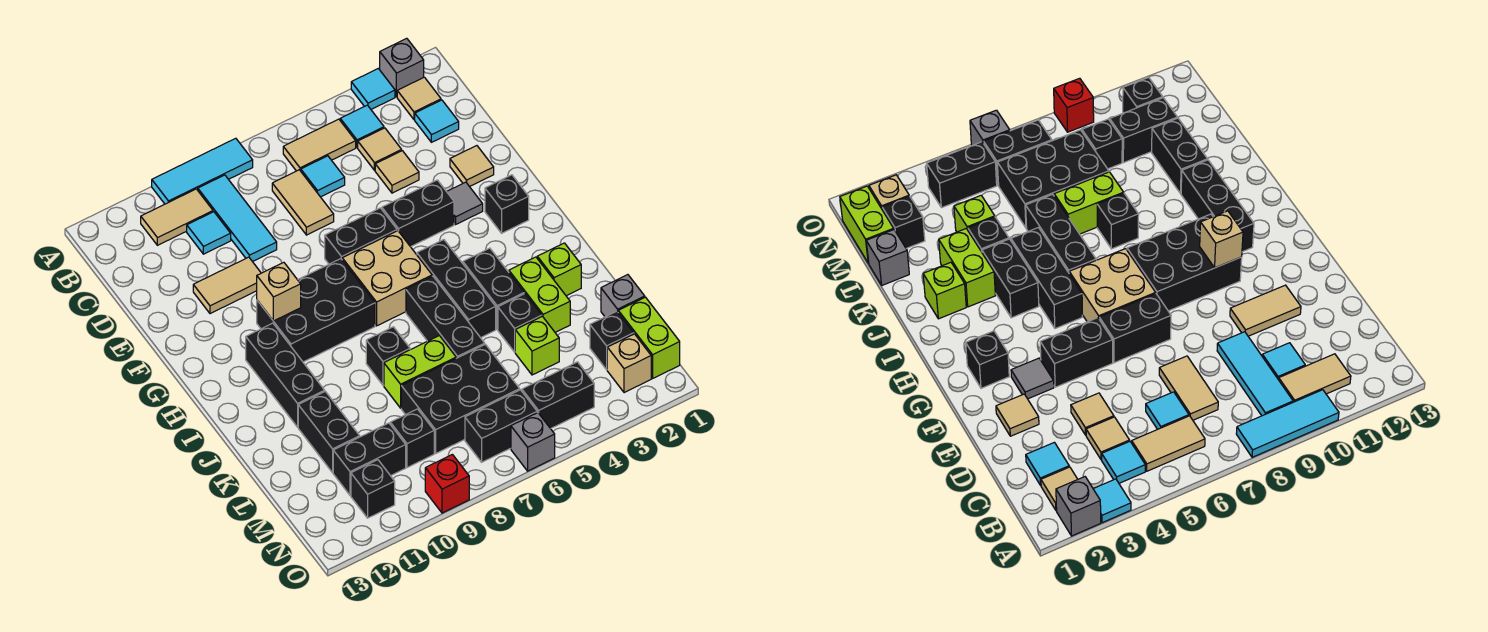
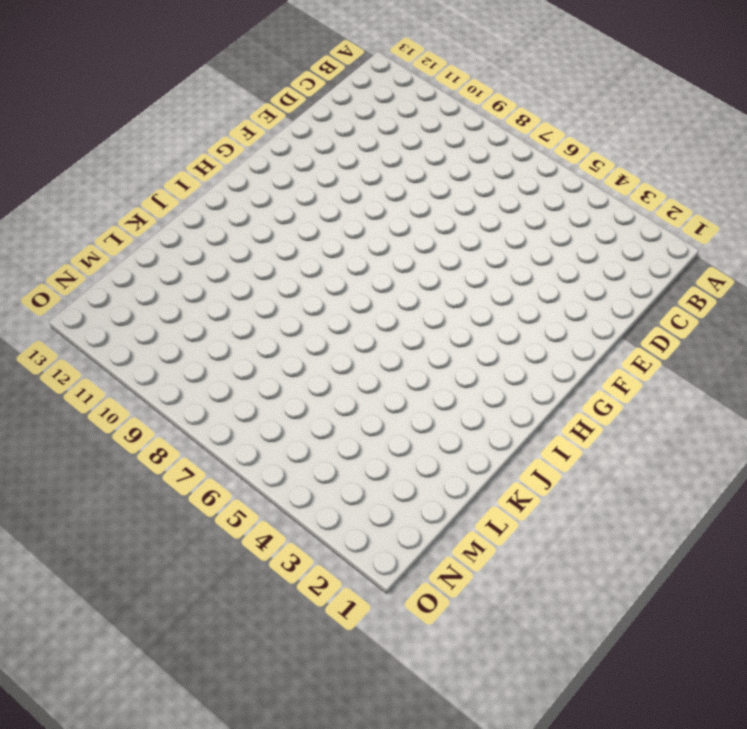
none -> grey brick A2 level 1
none -> cyan tile A3 level 1
none -> cyan tile A8:A10 level 1
none -> tan tile B2 level 1

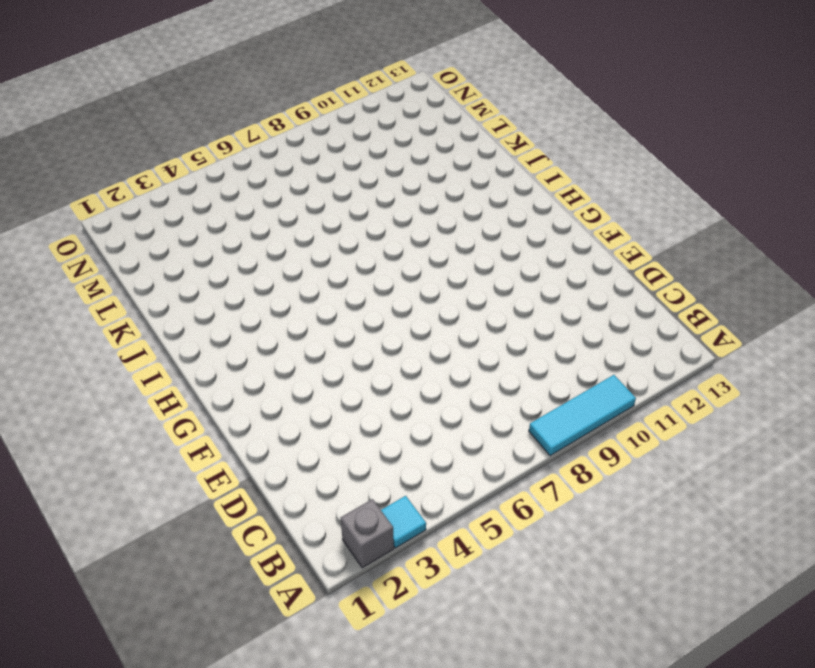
none -> tan tile B2 level 1
none -> cyan tile B4 level 1
none -> tan tile B5:B6 level 1
none -> cyan tile B9:D9 level 1

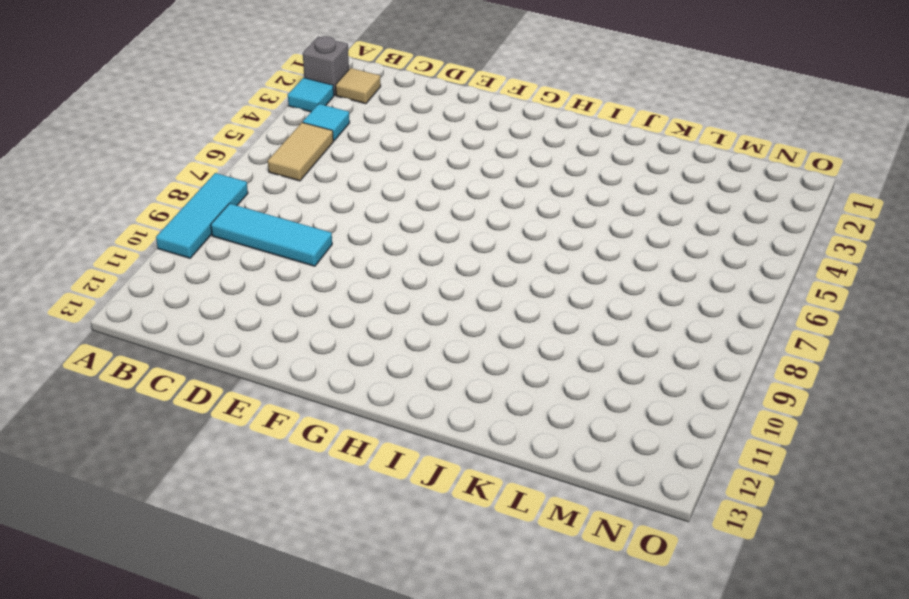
none -> tan tile B10:B11 level 1
none -> cyan tile C2 level 1
none -> tan tile C4 level 1
none -> cyan tile C6 level 1

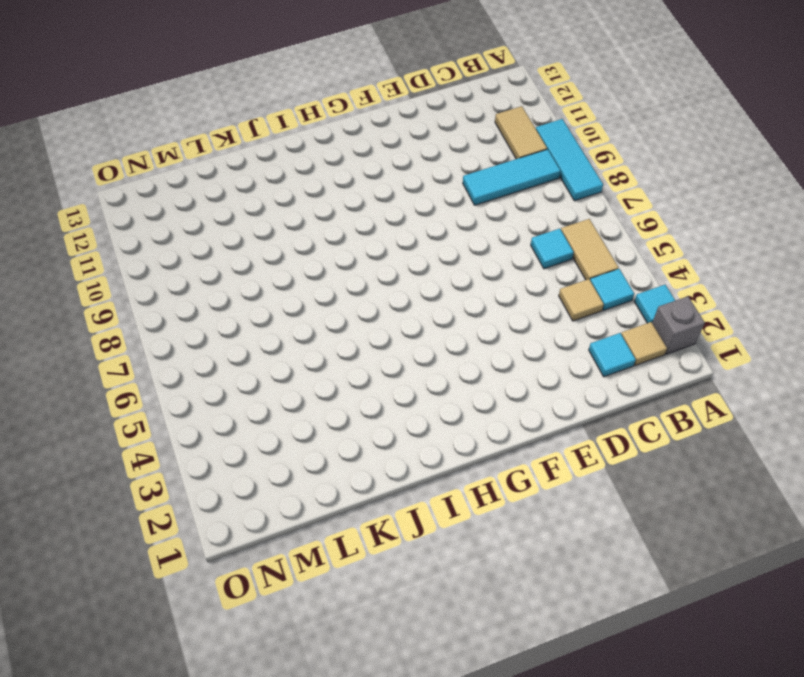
none -> tan tile C7:D7 level 1
none -> cyan tile C10 level 1
none -> tan tile D4 level 1
none -> tan tile E2 level 1

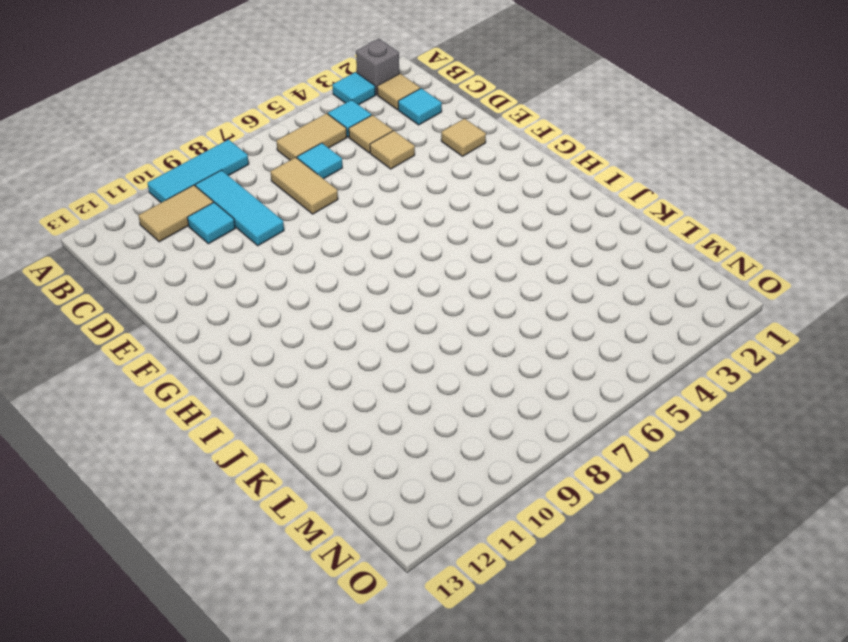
none -> tan tile E10:E11 level 1
none -> grey tile F3 level 1
none -> black brick F4:F5 level 1
none -> black brick F6:F7 level 1

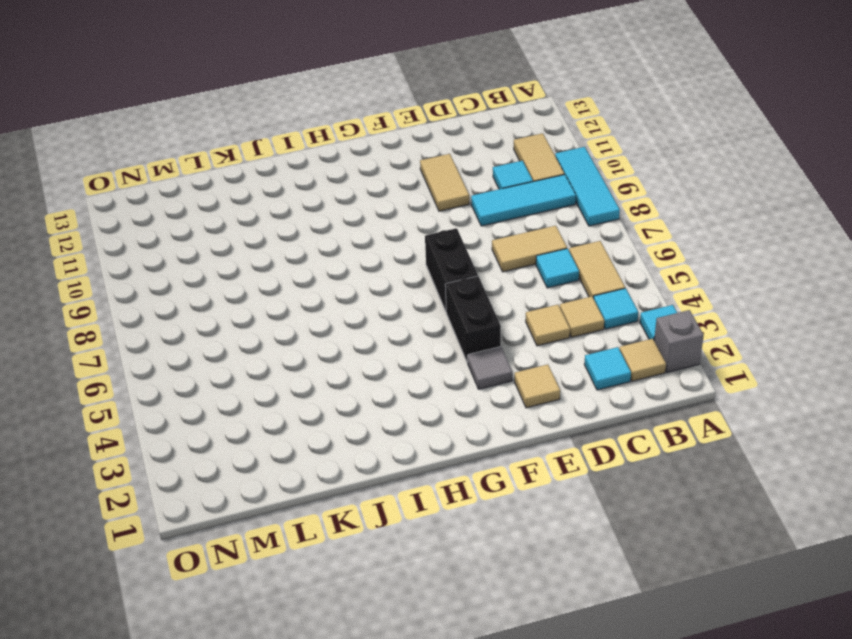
none -> black brick G2 level 1
none -> tan brick G6:H7 level 1
none -> black brick G8:H10 level 1
none -> black brick H5:J5 level 1

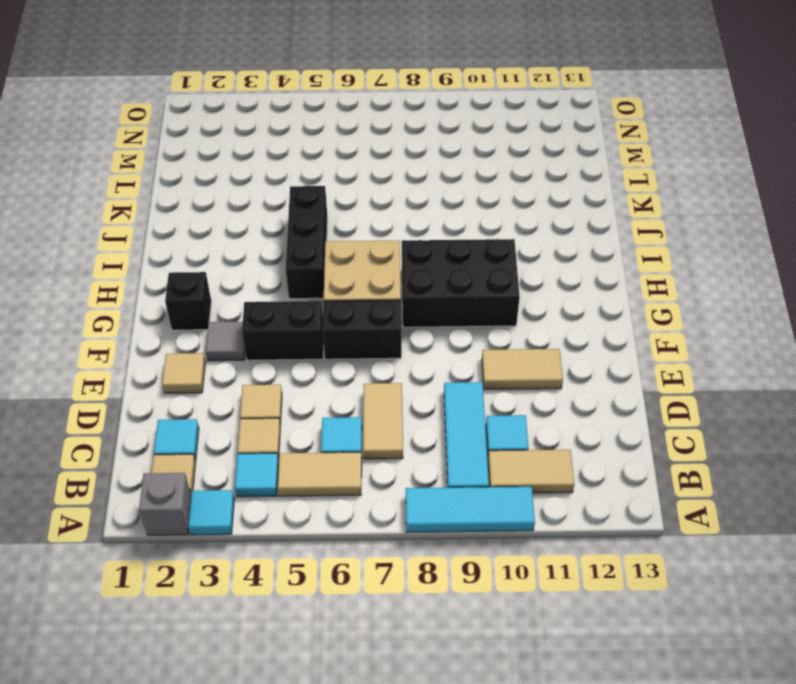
none -> black brick H11:J11 level 1
none -> black brick I4:J4 level 1
none -> black brick I6:K6 level 1
none -> lime brick J2 level 1

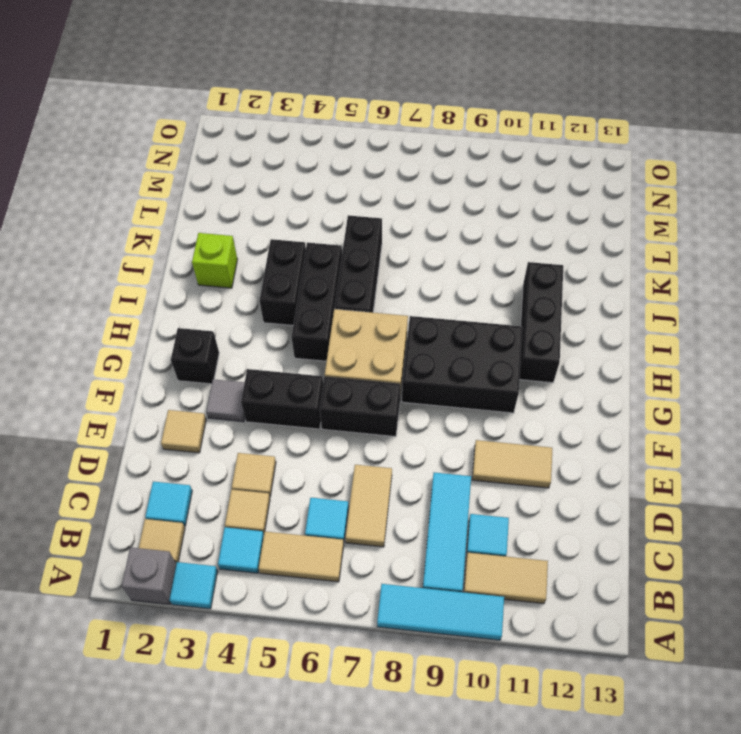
none -> lime brick J3:K3 level 1
none -> black brick J8 level 1
none -> black brick K4 level 1
none -> lime brick K7:K8 level 1

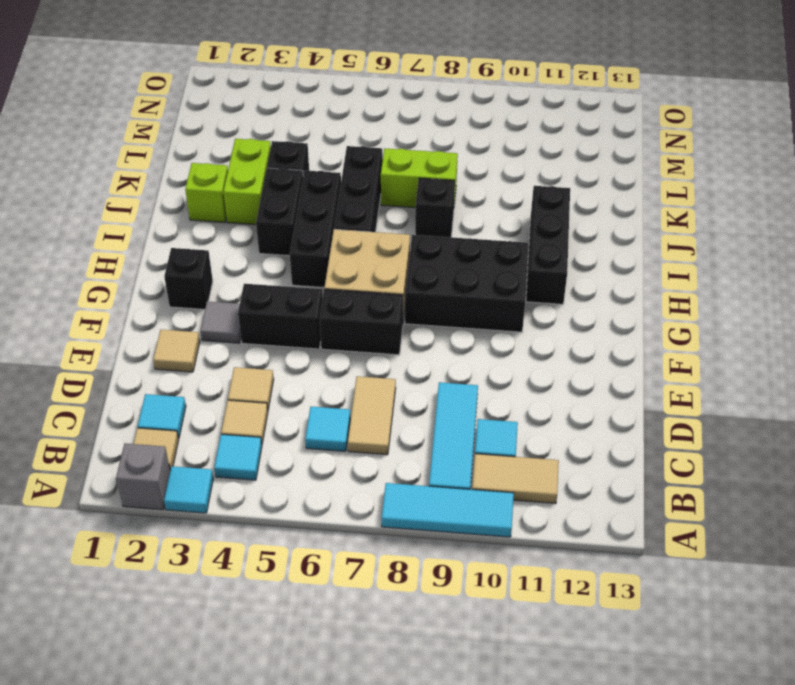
none -> tan tile B5:B6 level 1
none -> tan tile E10:E11 level 1
none -> black brick K11:L11 level 1
none -> grey brick L1 level 1

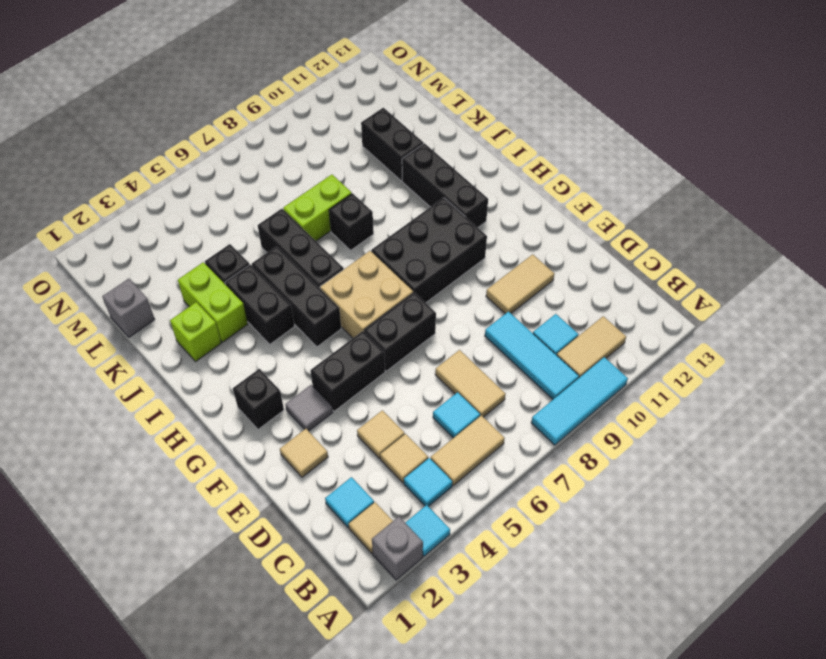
none -> lime brick L4 level 1
none -> black brick L6:M8 level 1
none -> lime brick M1:N1 level 1
none -> black brick M2 level 1

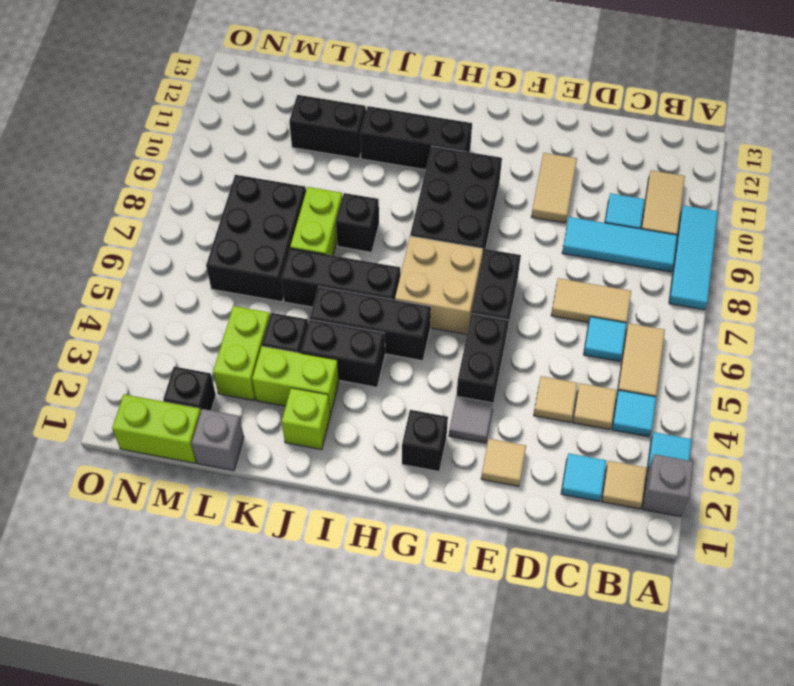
lime brick L3:L4 level 1 -> lime brick L4 level 1
none -> black brick M9 level 1
none -> black brick M10:M11 level 1
none -> tan brick N2 level 1
none -> black brick N4:N5 level 1

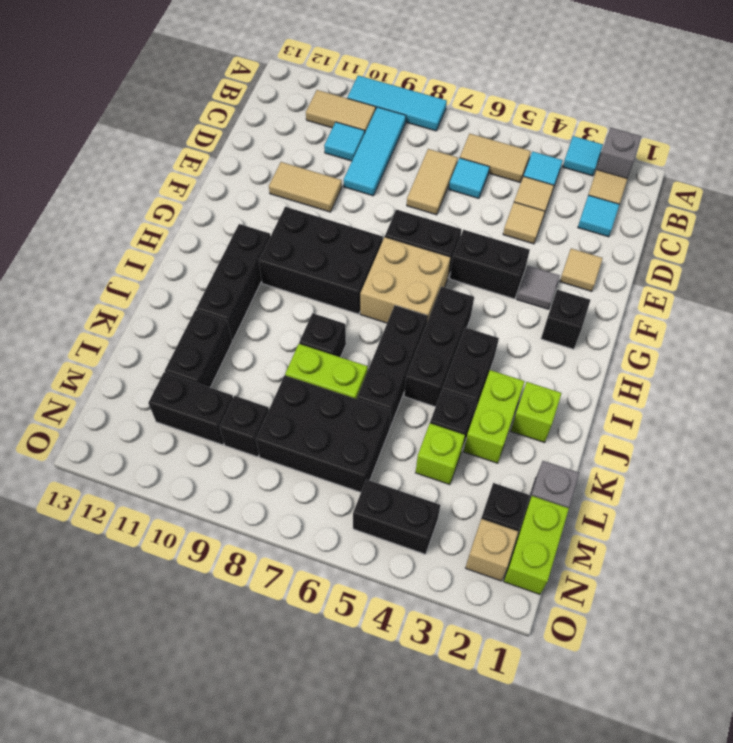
none -> black brick N6:N7 level 1
none -> black brick N11 level 1
none -> grey brick O6 level 1
none -> red brick O9 level 1

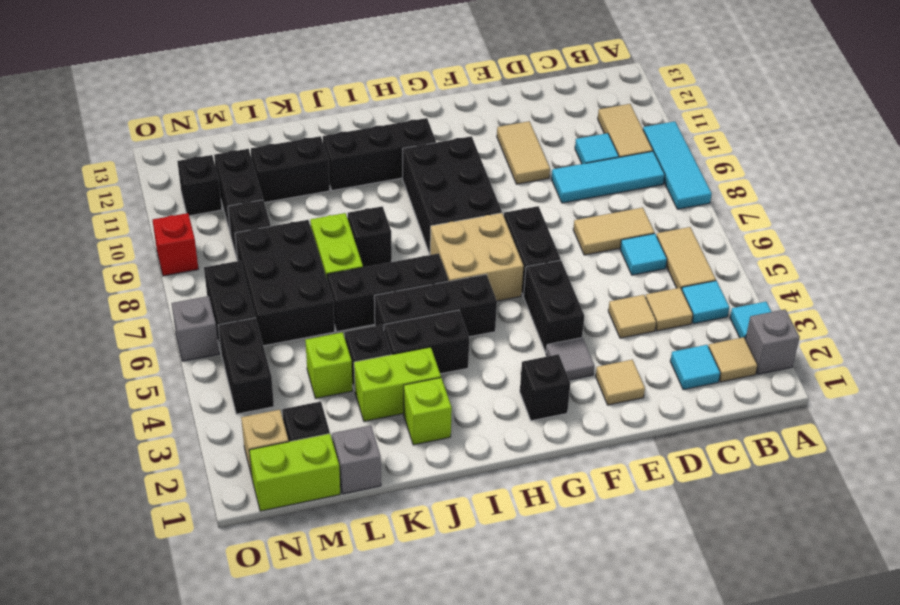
none -> tan brick G10 level 2

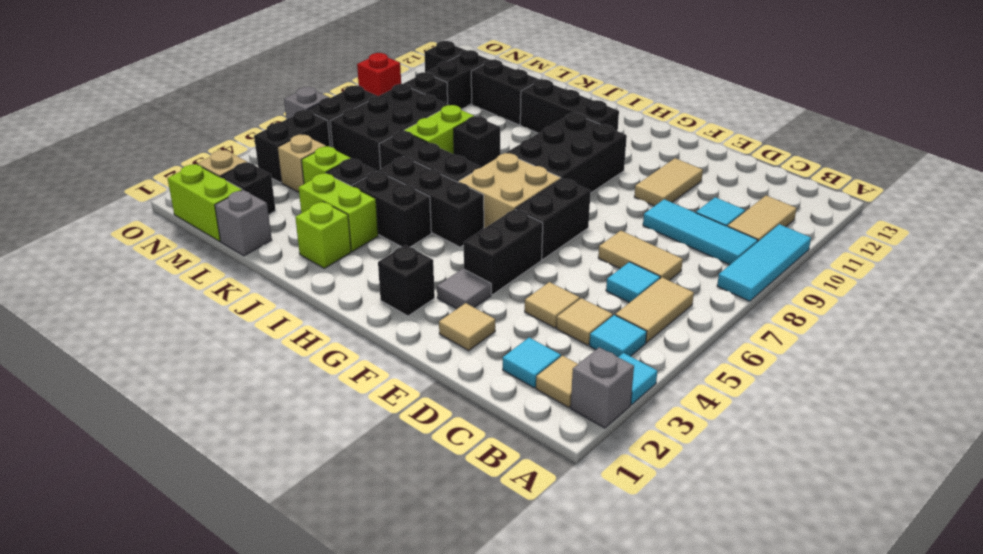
tan brick M4 level 1 -> tan brick G10 level 2

